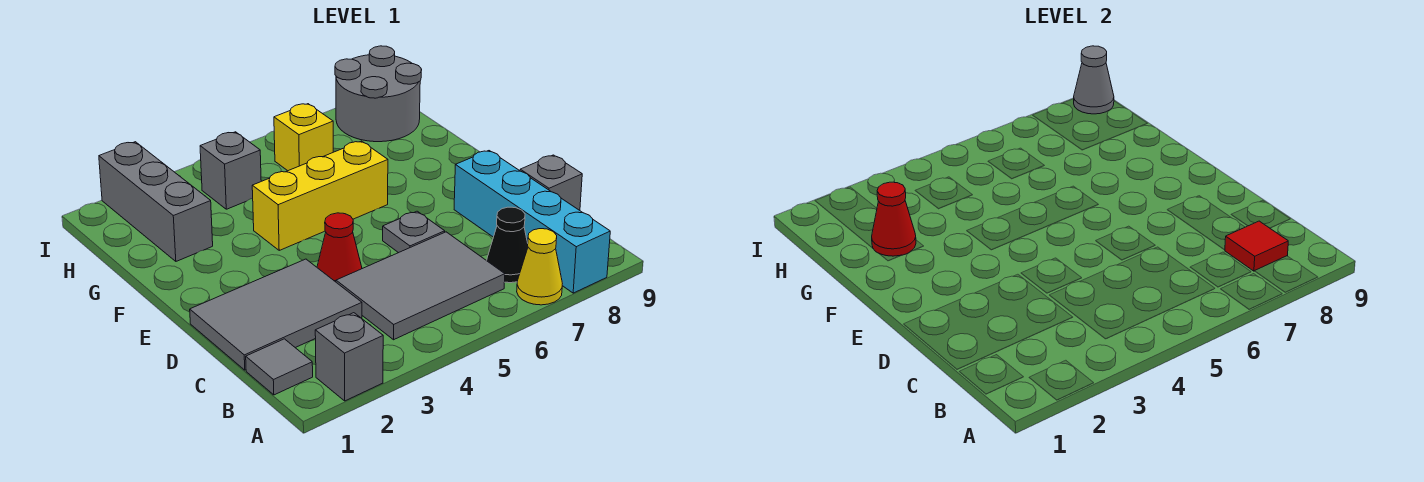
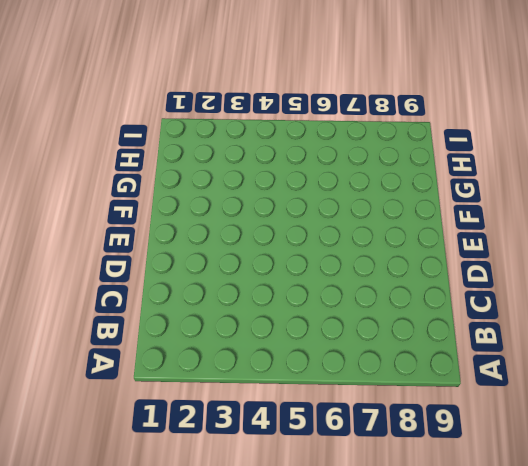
none -> grey brick A2 level 1
none -> yellow cone A7 level 1
none -> cyan brick A8:D8 level 1

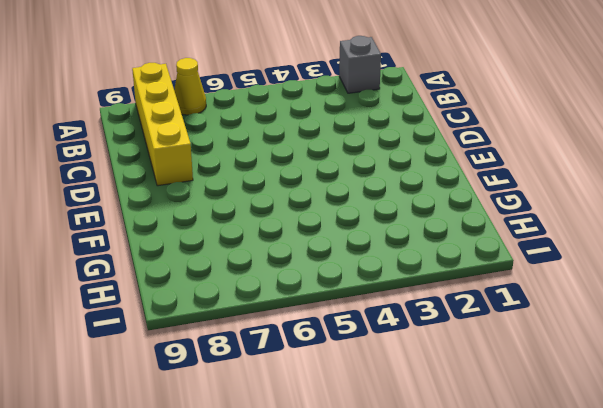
yellow brick A8:D8 level 1 -> cyan brick A8:D8 level 1
none -> grey tile B1 level 1
none -> grey tile B4:C6 level 1
none -> black cone B7 level 1

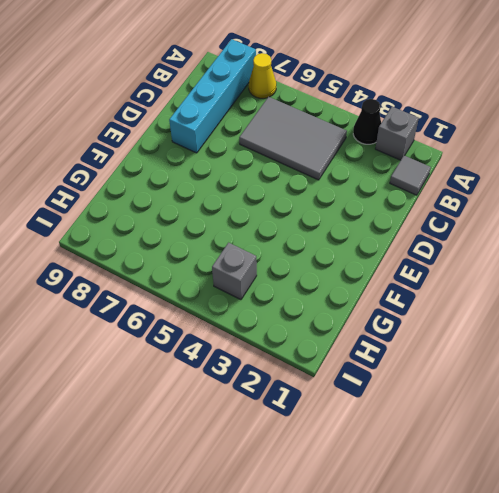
black cone A3 level 1 -> black cone B7 level 1
none -> grey tile C1:D3 level 1
none -> grey brick C9 level 1
none -> red cone D4 level 1

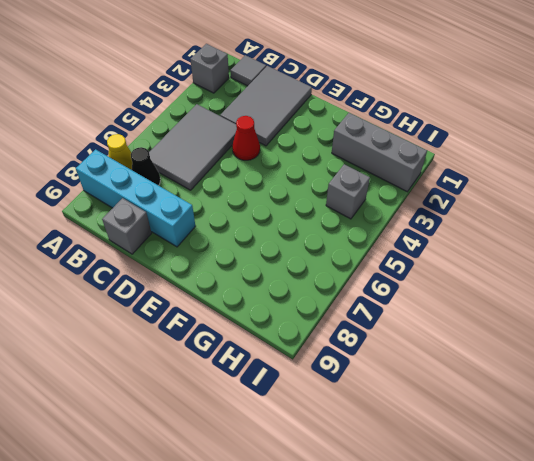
none -> grey plate D6 level 1
none -> yellow brick F4:F6 level 1
none -> yellow brick H6 level 1

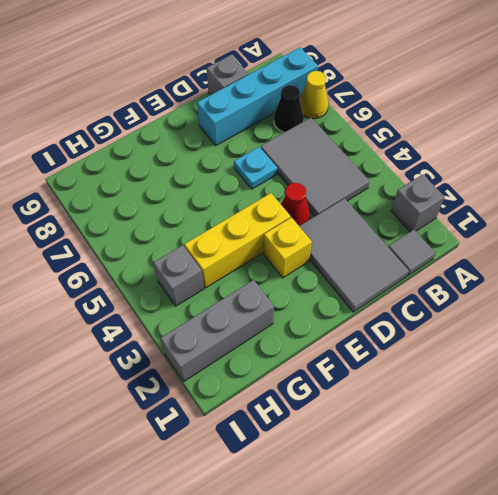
cyan plate D6 level 1 -> grey plate D6 level 1
yellow brick E3 level 1 -> yellow brick H6 level 1
yellow brick E4:G4 level 1 -> yellow brick F4:F6 level 1
none -> grey round brick H8:I9 level 1
none -> red tile B8 level 2
none -> red cone G2 level 2

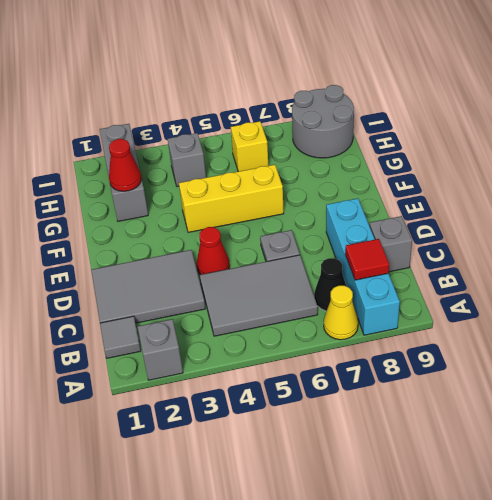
none -> grey cone I9 level 2

